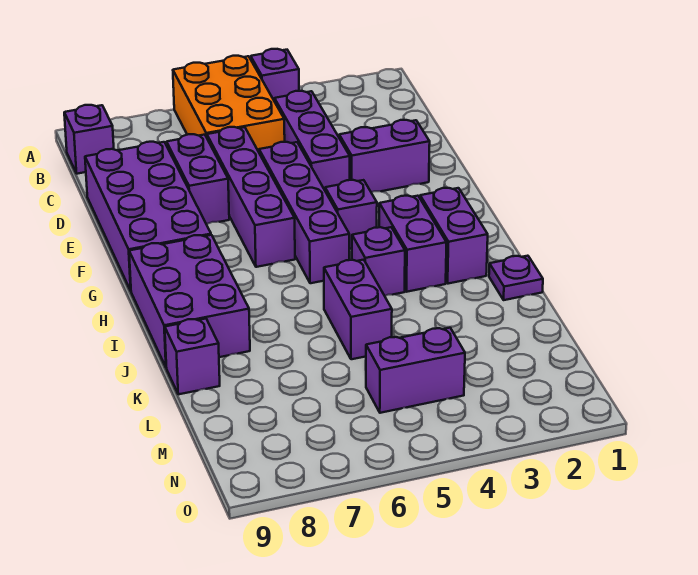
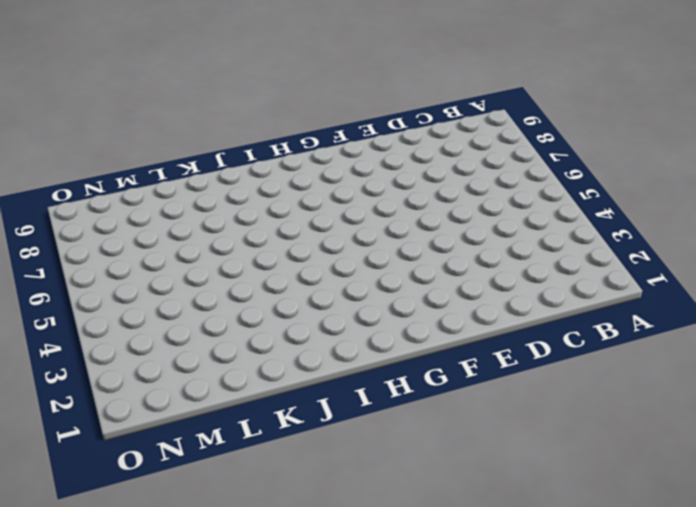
none -> purple brick A4 level 1
none -> orange brick A5:C6 level 1
none -> purple brick B9 level 1

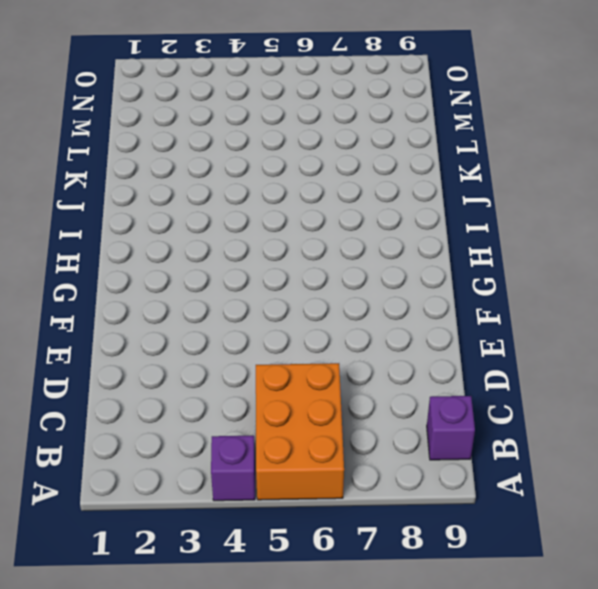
none -> purple brick C4:E4 level 1
none -> purple brick D6:G6 level 1
none -> purple brick D7:E7 level 1

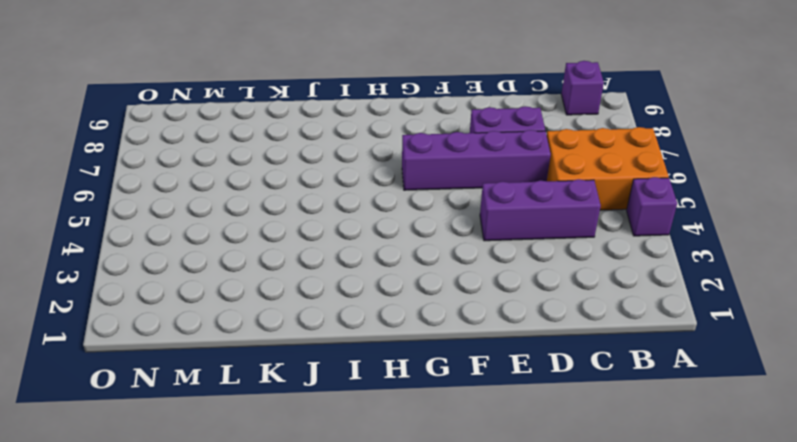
none -> purple brick D8:G9 level 1
none -> purple brick E2:E3 level 1
none -> purple brick E5:H5 level 1

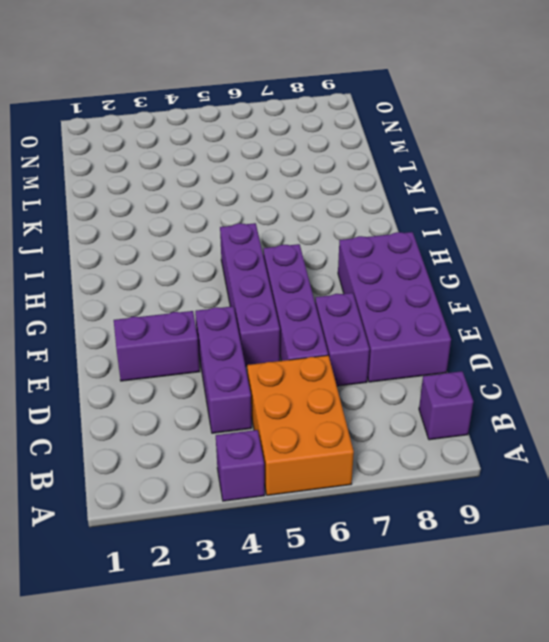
none -> purple brick G4 level 1
none -> purple brick H2:I2 level 1
none -> purple brick H3:I3 level 1

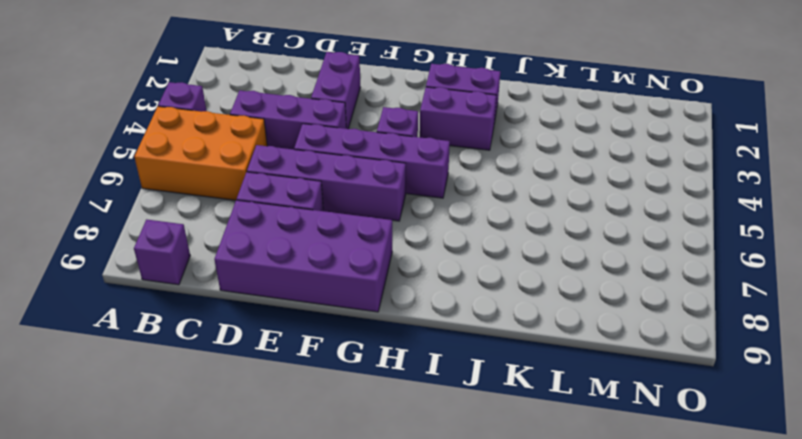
none -> purple brick H8:J9 level 1
none -> purple brick I4 level 1
none -> purple plate J1 level 1

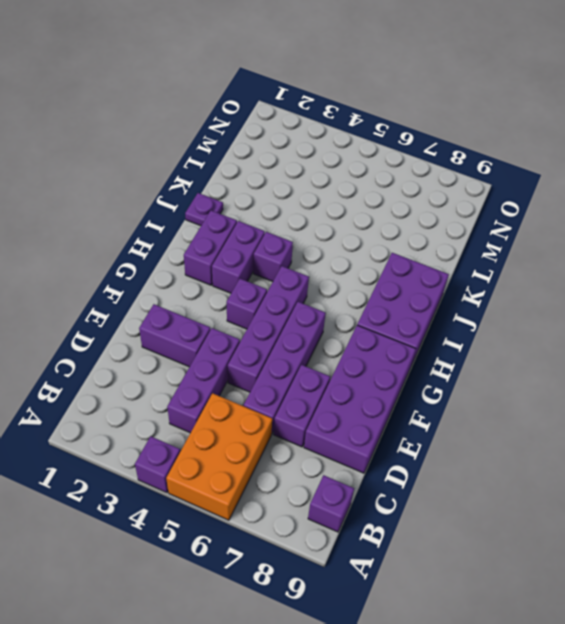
none -> purple brick J5:K5 level 1
none -> purple brick K9 level 1
none -> purple brick M4:M5 level 1

